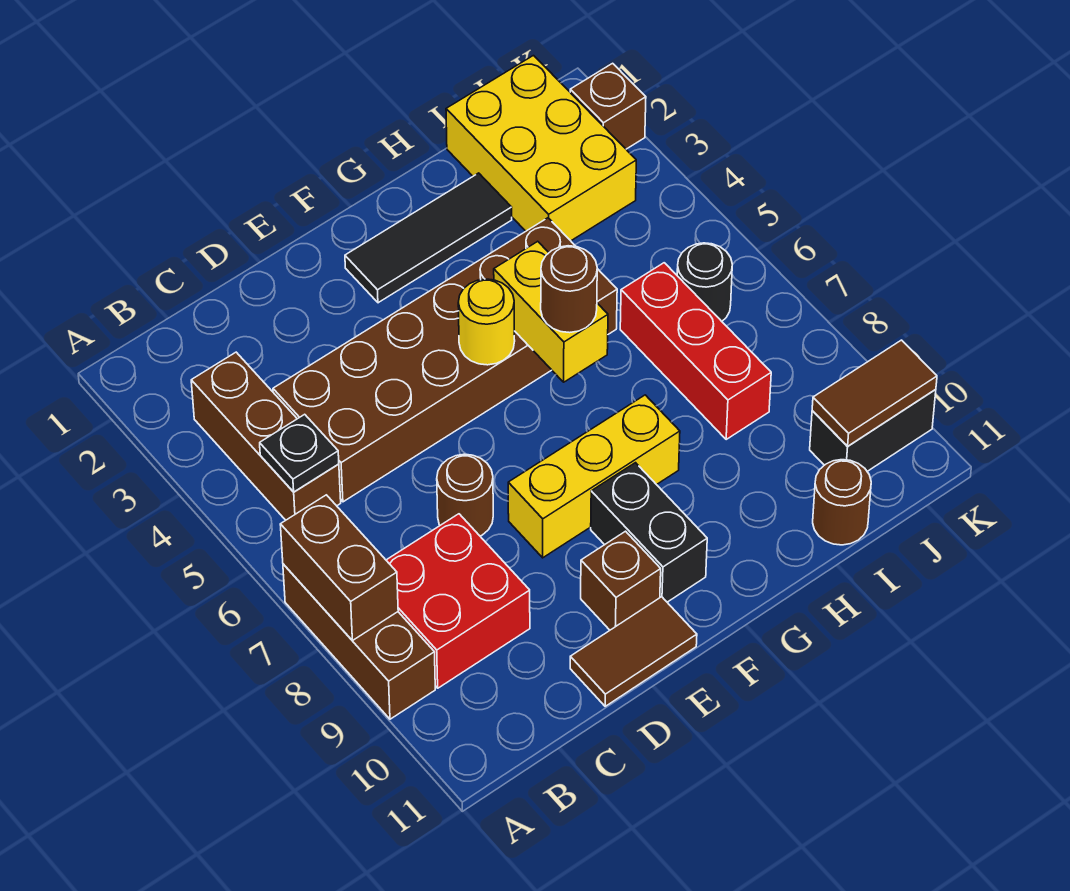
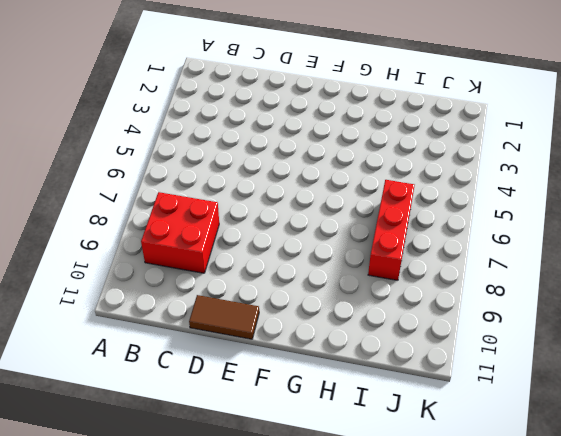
none -> brown brick A7:A9 level 1
none -> brown brick B3:B5 level 1
none -> brown brick C4:H5 level 1

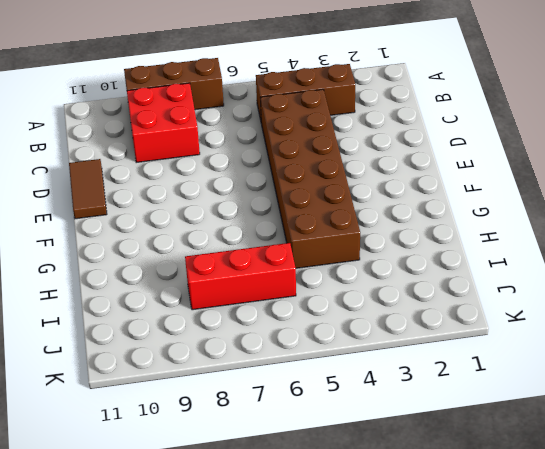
none -> brown round brick D7 level 1
none -> yellow brick E8:G8 level 1
none -> brown brick E10 level 1

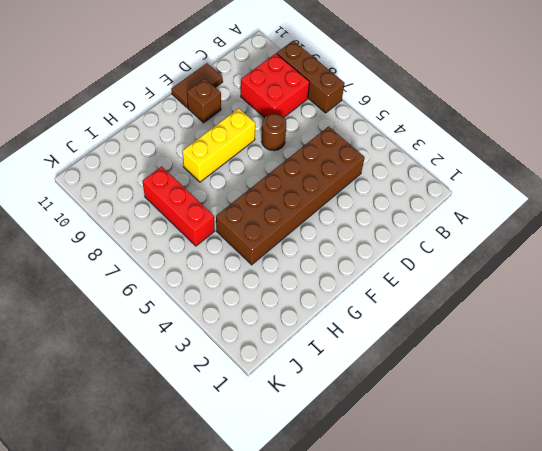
none -> brown brick B3:B5 level 1
none -> black tile F2:H2 level 1
none -> black brick F9:F10 level 1

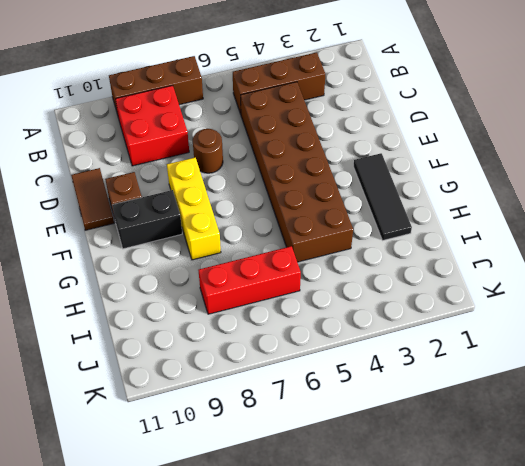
none -> yellow brick I1:J3 level 1
none -> brown round brick I11 level 1
none -> black round brick J6 level 1

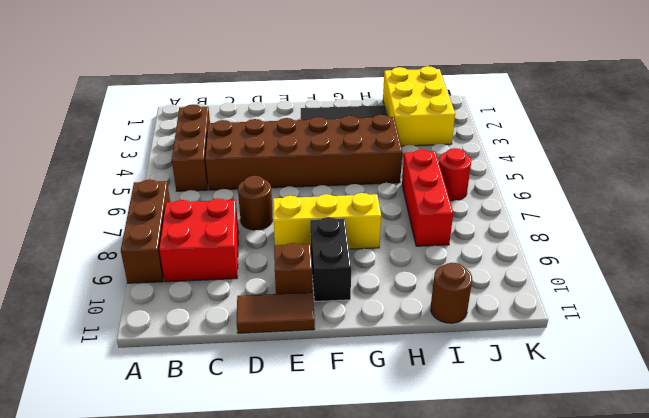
red round brick J6 level 1 -> black round brick J6 level 1
none -> black brick J10:K10 level 1
none -> brown brick K2 level 1
none -> brown brick A7:A8 level 2

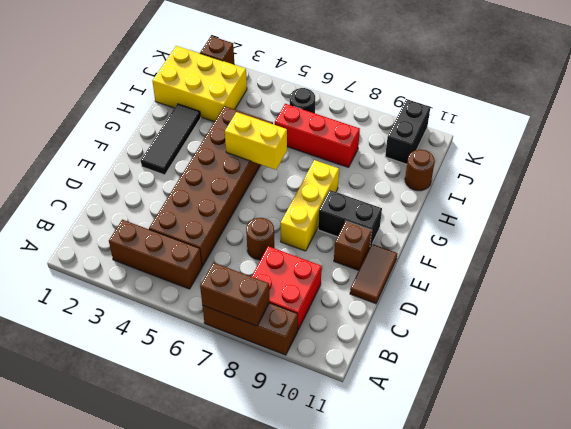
none -> black plate B5 level 2
none -> yellow round brick F5 level 2
none -> brown tile J10:K10 level 2

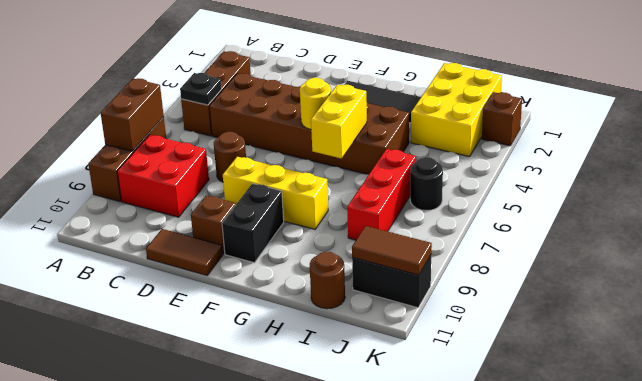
none -> brown round brick G6 level 3

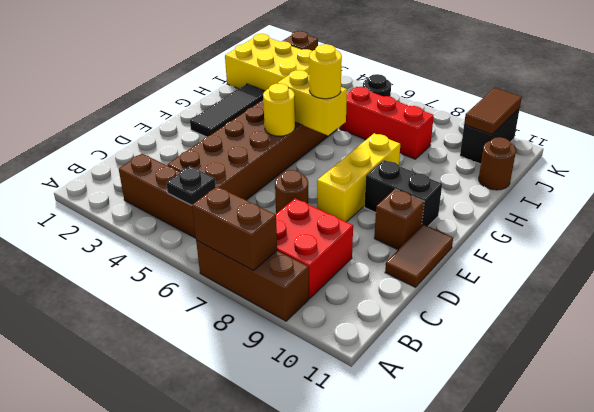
yellow round brick G6 level 3 -> brown round brick G6 level 3

